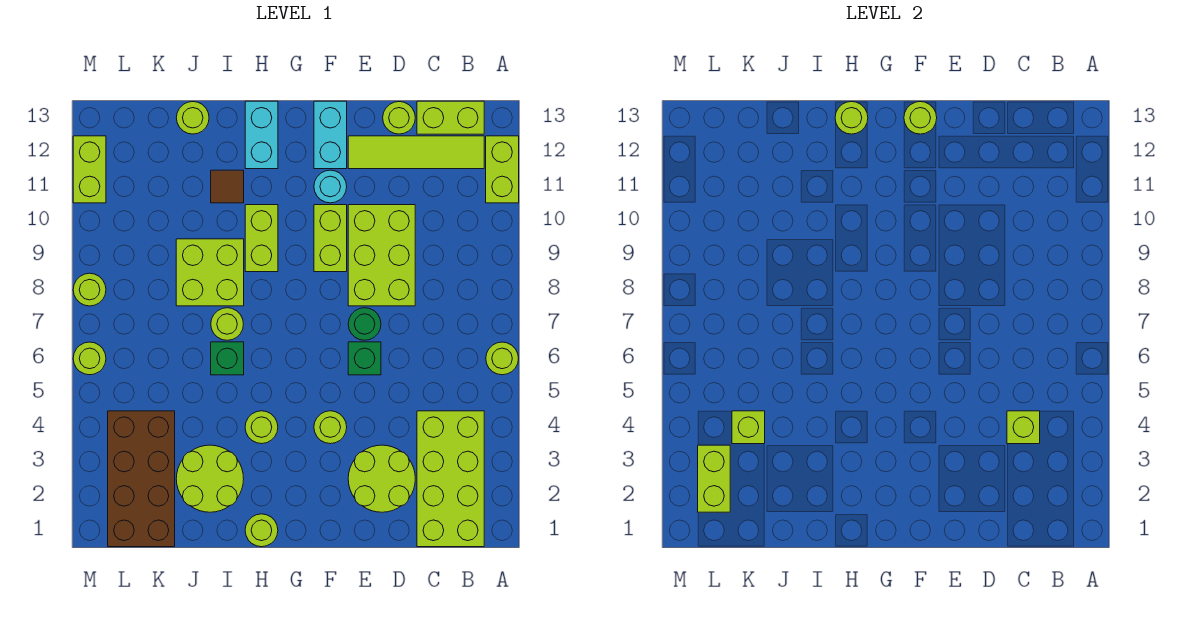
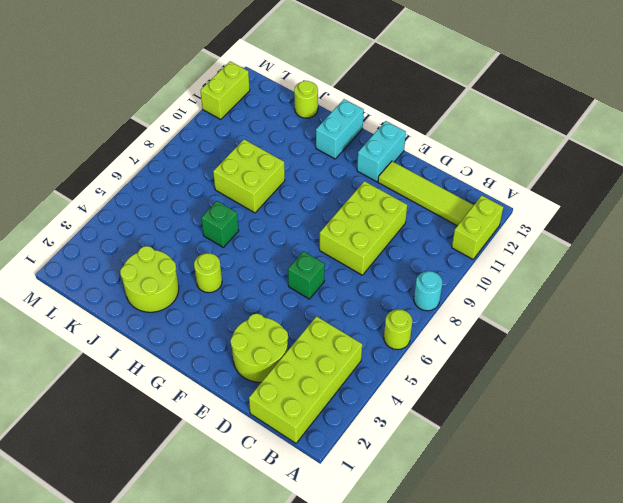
cyan round brick A8 level 1 -> cyan round brick F11 level 1
none -> lime brick B13:C13 level 1
none -> lime round brick D13 level 1
none -> green round brick E7 level 1
none -> lime round brick F4 level 1

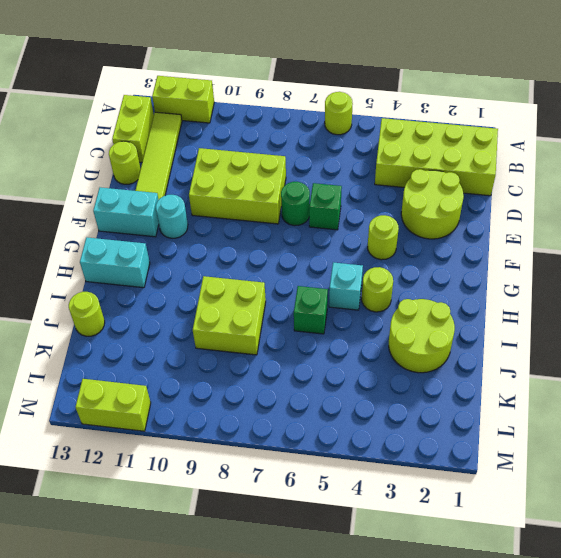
cyan brick H5 level 1 -> none
none -> lime brick F9:F10 level 1
none -> lime round brick H1 level 1
none -> lime brick H9:H10 level 1
none -> lime round brick I7 level 1

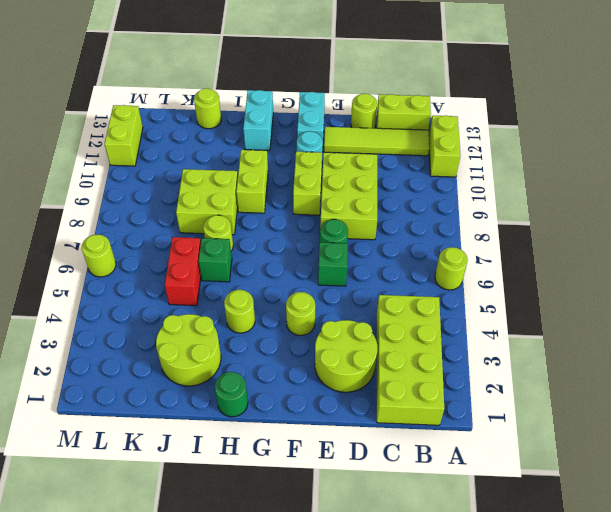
green round brick H1 level 1 -> lime round brick H1 level 1
red brick J5:J6 level 1 -> none
none -> brown tile I11 level 1
none -> brown brick K1:L4 level 1
none -> lime round brick M8 level 1
none -> lime brick C4 level 2

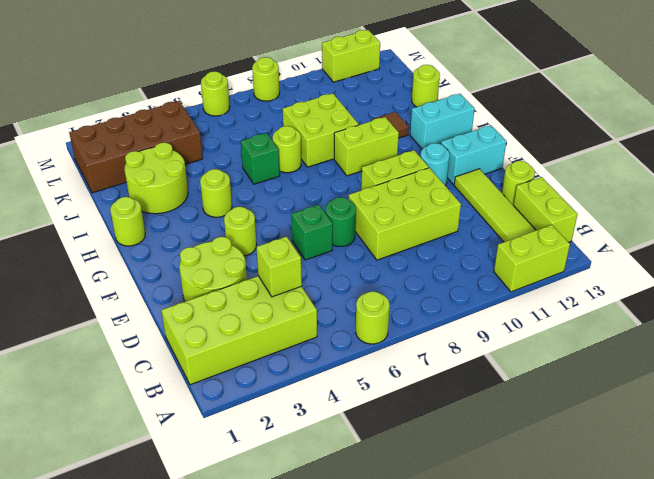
none -> lime round brick F13 level 2
none -> lime round brick H13 level 2
none -> lime brick K4 level 2
none -> lime brick L2:L3 level 2

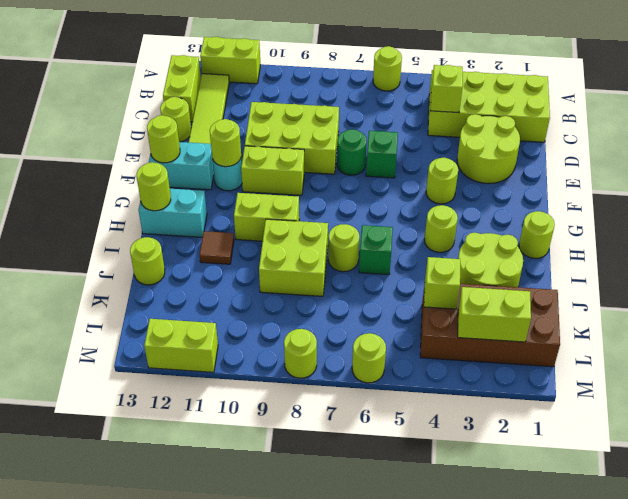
lime round brick F11 level 2 -> none

